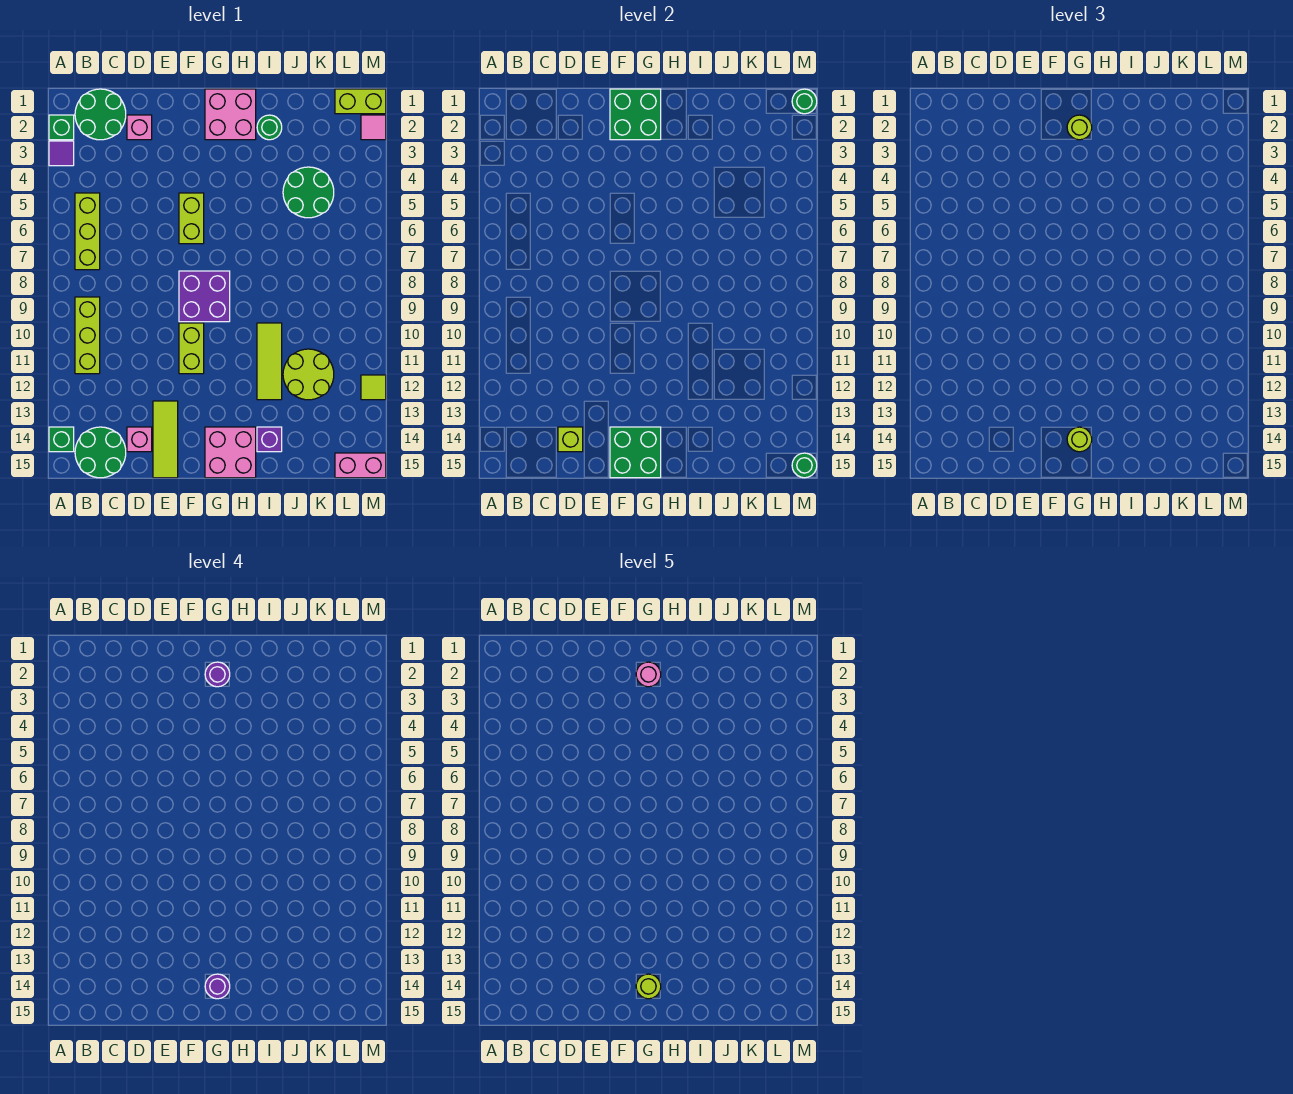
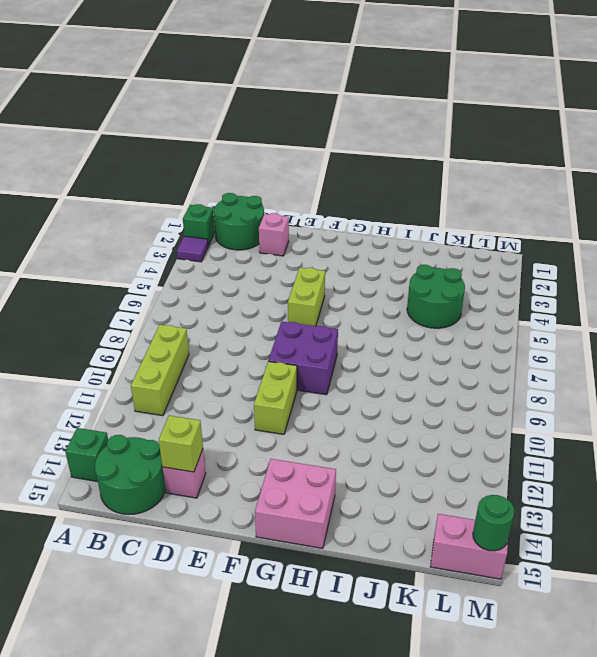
none -> lime brick B5:B7 level 1
none -> lime tile E13:E15 level 1
none -> pink brick G1:H2 level 1
none -> green round brick I2 level 1

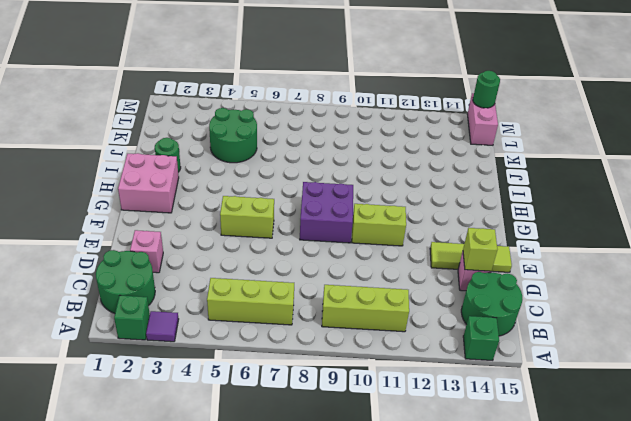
none -> pink brick G14:H15 level 1
none -> lime tile I10:I12 level 1
none -> purple brick I14 level 1
none -> lime round brick J11:K12 level 1

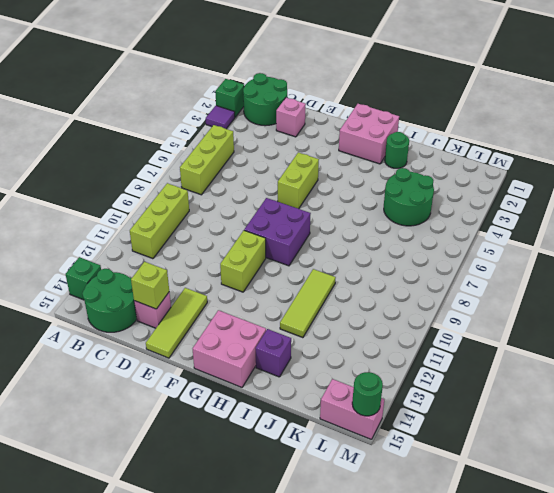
none -> lime round brick J11:K12 level 1
none -> lime brick L1:M1 level 1
none -> pink tile M2 level 1
none -> lime tile M12 level 1

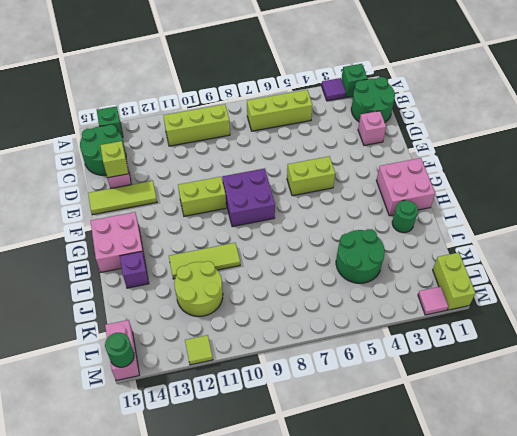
none -> green brick F1:G2 level 2
none -> green brick F14:G15 level 2
none -> green round brick M1 level 2
none -> lime round brick G2 level 3

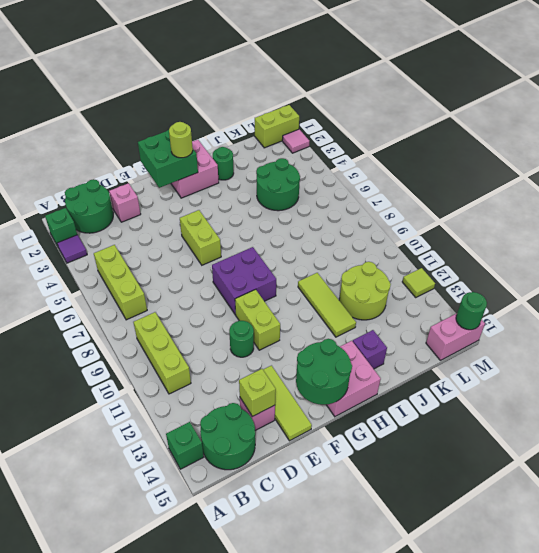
green round brick E11 level 1 -> green round brick M1 level 2
green round brick F14:G15 level 2 -> green brick F14:G15 level 2
none -> lime round brick G14 level 3
none -> purple round brick G2 level 4
none -> purple round brick G14 level 4
none -> pink round brick G2 level 5

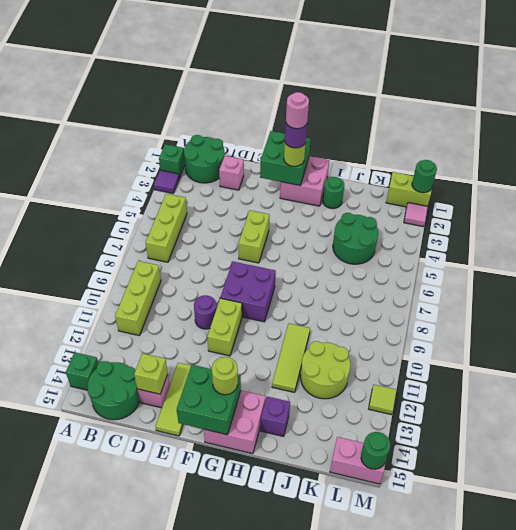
purple round brick E10 level 1 -> purple round brick G14 level 4
none -> lime round brick G14 level 5

